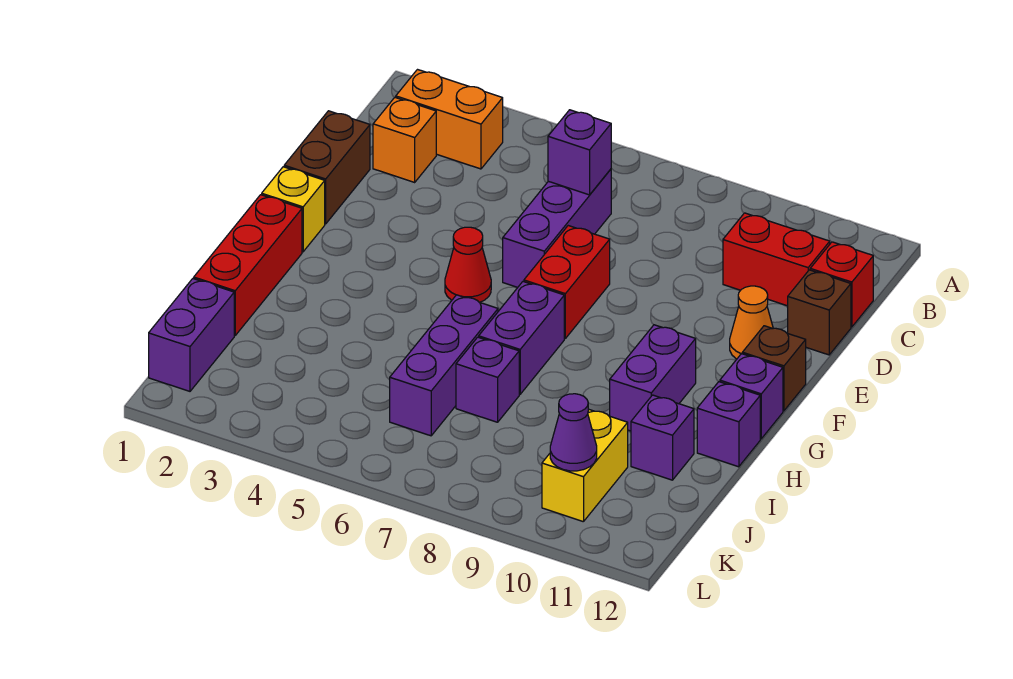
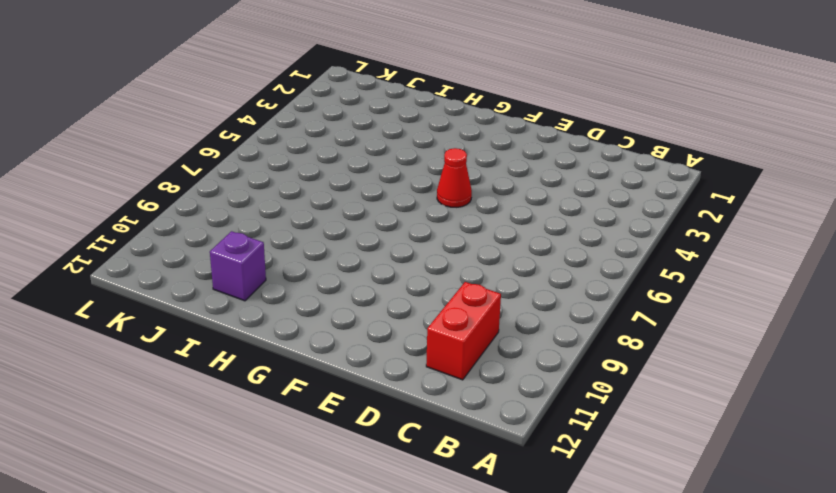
none -> orange brick B2:B3 level 1
none -> orange brick C2 level 1
none -> purple brick C6:E6 level 1

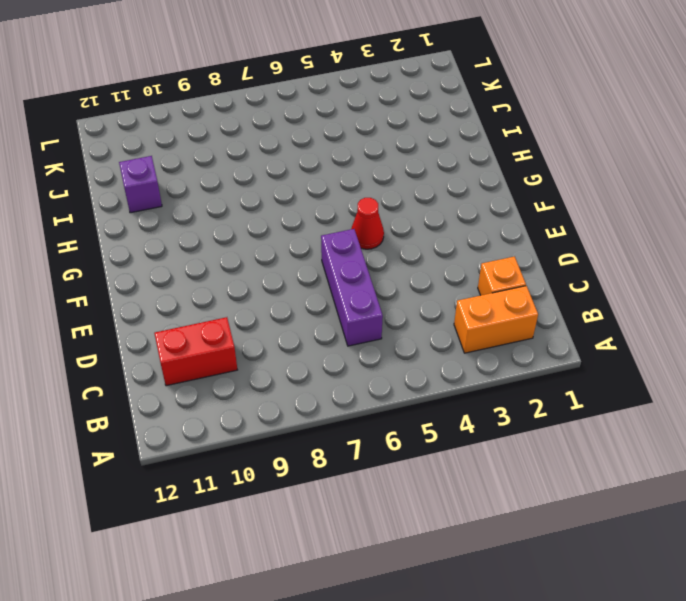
none -> red brick C12 level 1
none -> brown brick D1:E1 level 1
none -> brown brick D12 level 1

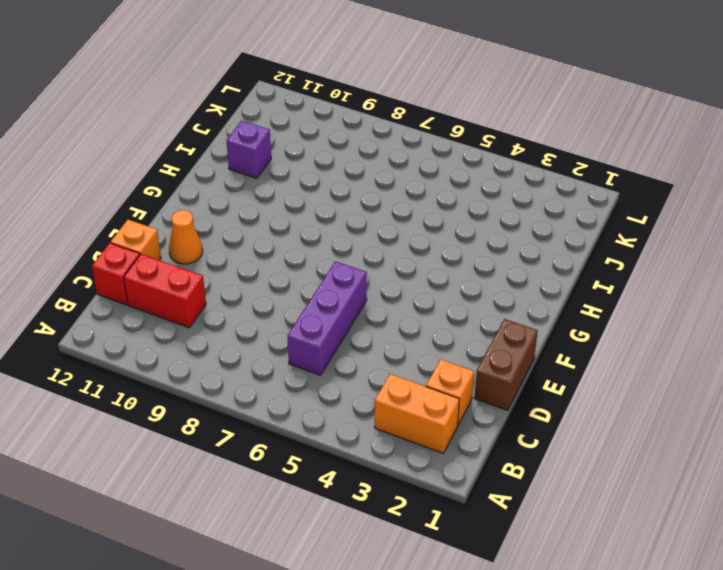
orange brick D12 level 1 -> brown brick D12 level 1
none -> red brick E7:F7 level 1
none -> yellow brick F1 level 1
none -> red cone F5 level 1

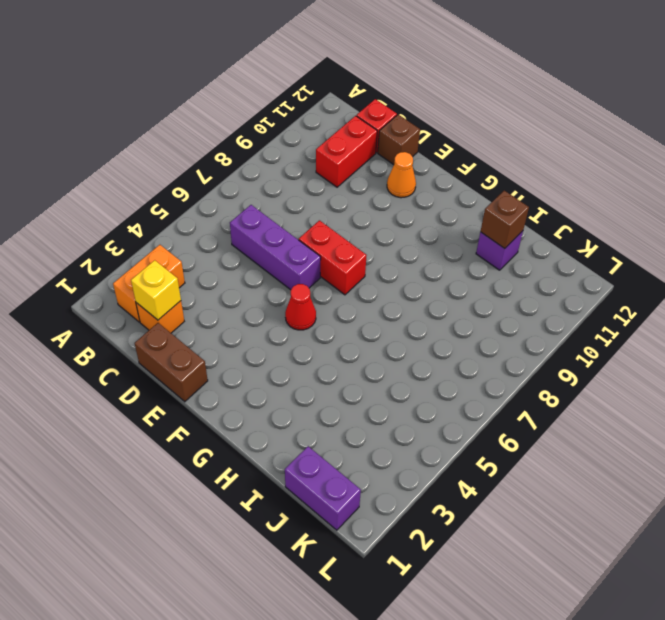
yellow brick C2 level 2 -> yellow brick F1 level 1
brown brick I11 level 2 -> brown brick F12 level 1
none -> red brick G1:I1 level 1
none -> purple brick G7:H7 level 1
none -> purple brick G10:H10 level 1

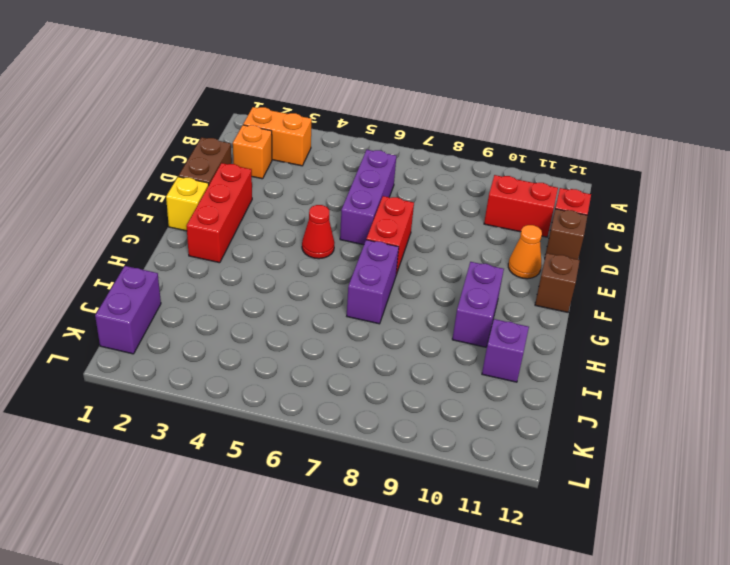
red brick E2:G2 level 1 -> red brick G1:I1 level 1
none -> purple brick G12 level 1
none -> purple brick H6:J6 level 1
none -> purple brick H12 level 1

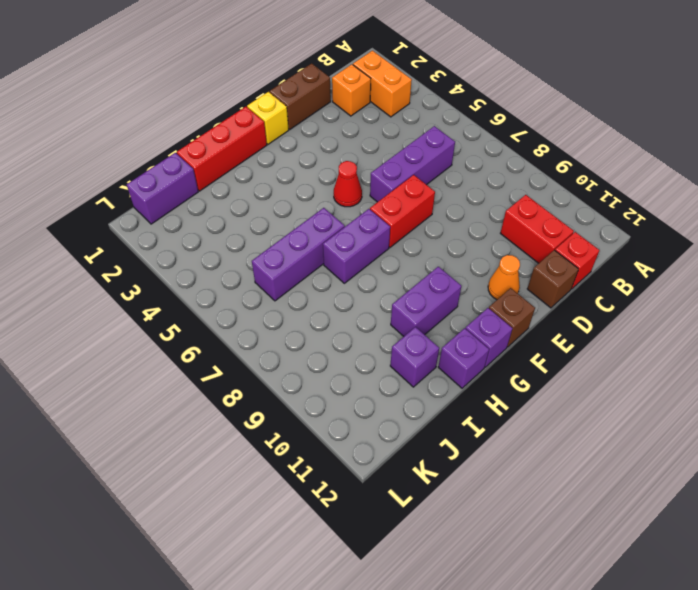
none -> purple brick I7 level 1
none -> yellow brick J10:K10 level 1
none -> purple brick C6 level 2

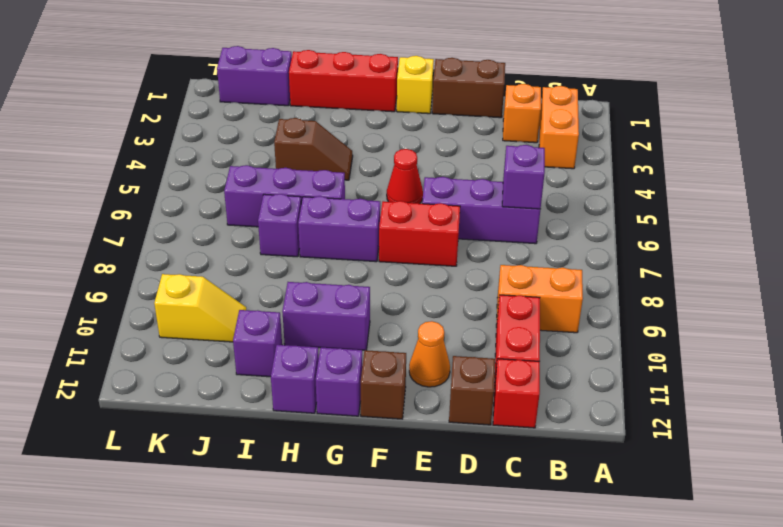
orange brick B9:C9 level 1 -> none
brown slope H4:I4 level 1 top I -> none
yellow slope J10:K10 level 1 top K -> yellow brick J10:K10 level 1
none -> purple cone K10 level 2

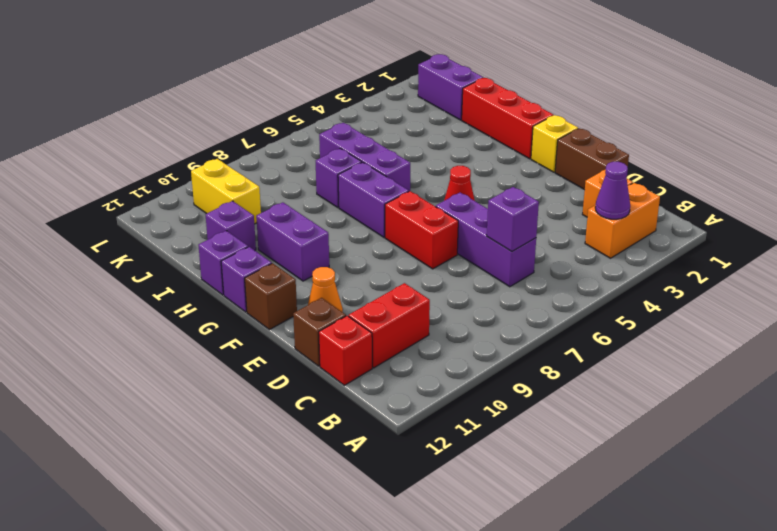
purple cone B3 level 2 -> purple cone K10 level 2

